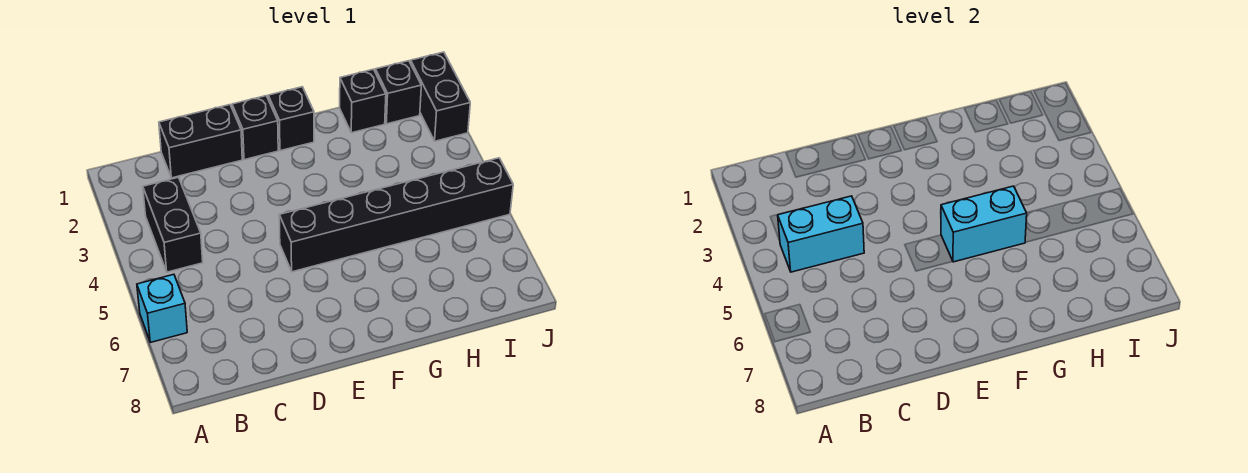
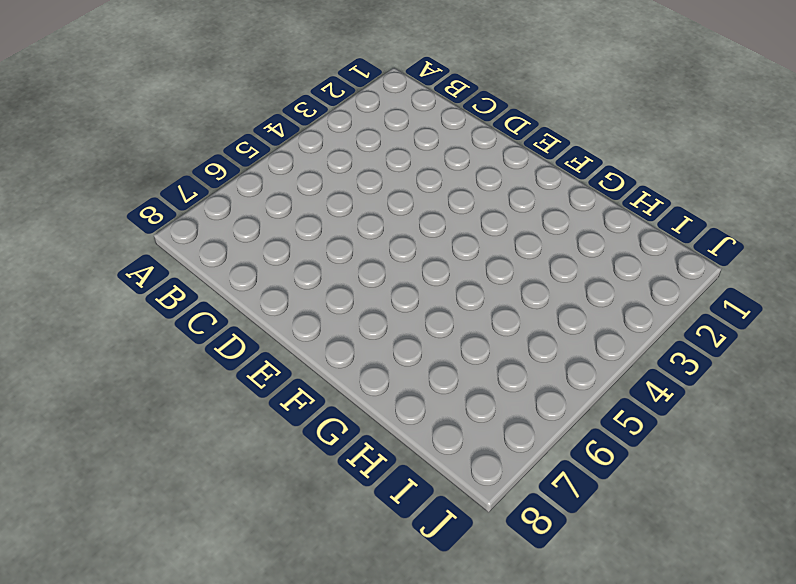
none -> cyan brick A6 level 1
none -> black brick B3:B4 level 1

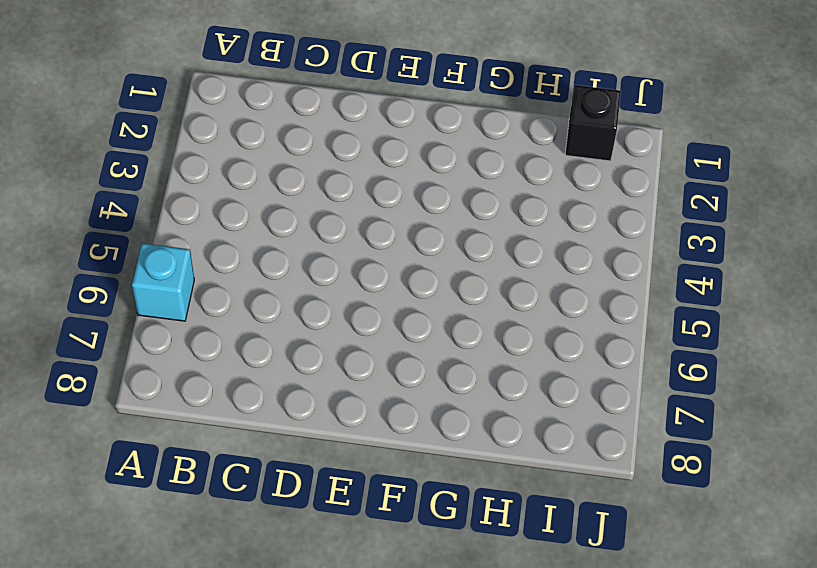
none -> black brick B3:B4 level 1
none -> black brick C1:D1 level 1

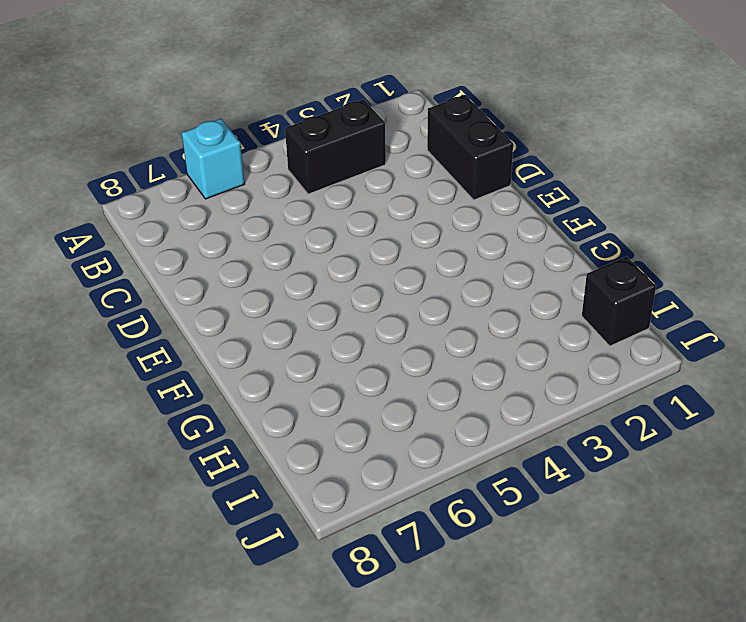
none -> black brick E1 level 1
none -> black brick E5:J5 level 1

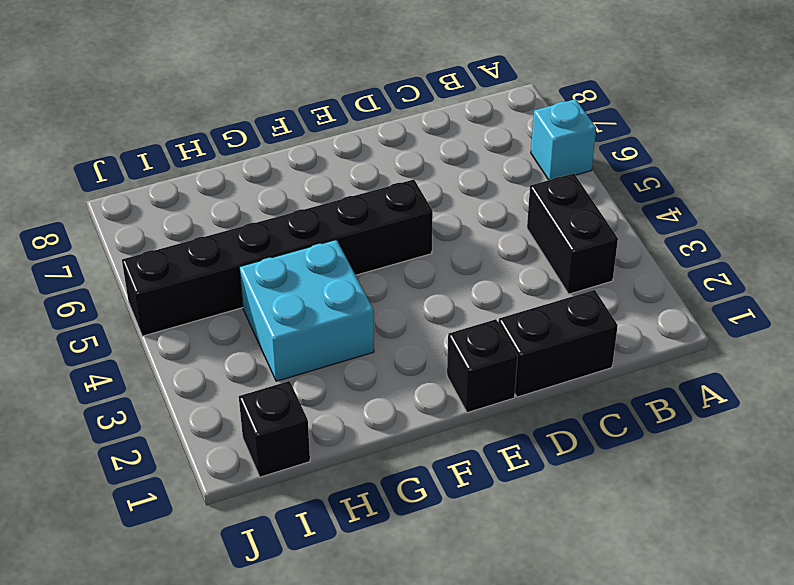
cyan brick G3:H4 level 1 -> none
none -> black brick F1 level 1
none -> black brick H1 level 1

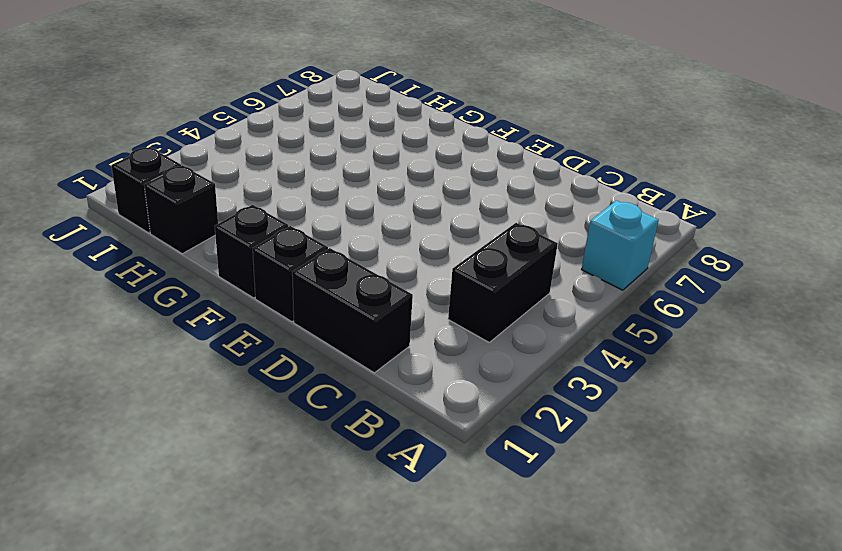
none -> black brick E5:J5 level 1
none -> black brick J1:J2 level 1

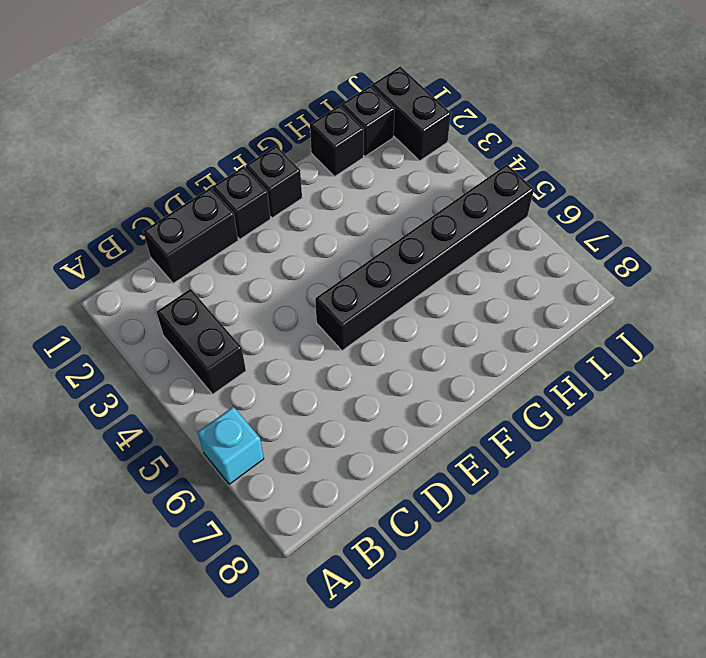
none -> cyan brick B4:C4 level 2
none -> cyan brick F5:G5 level 2

